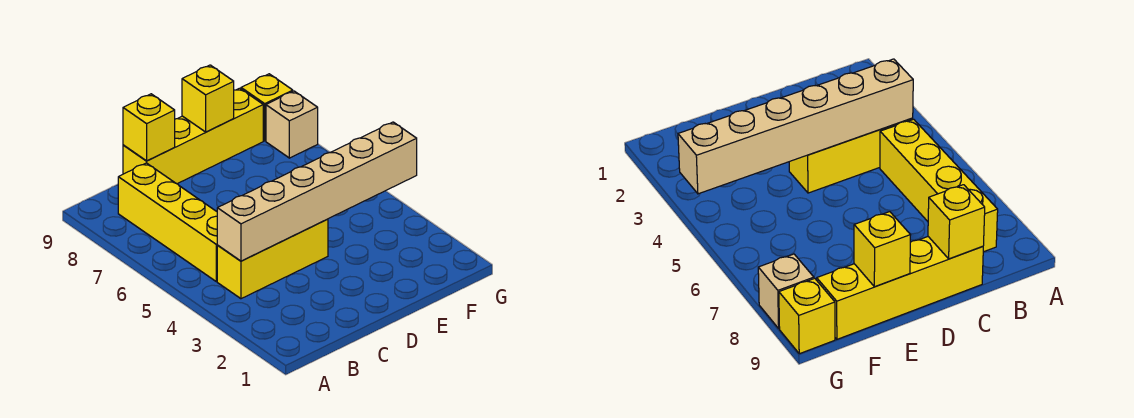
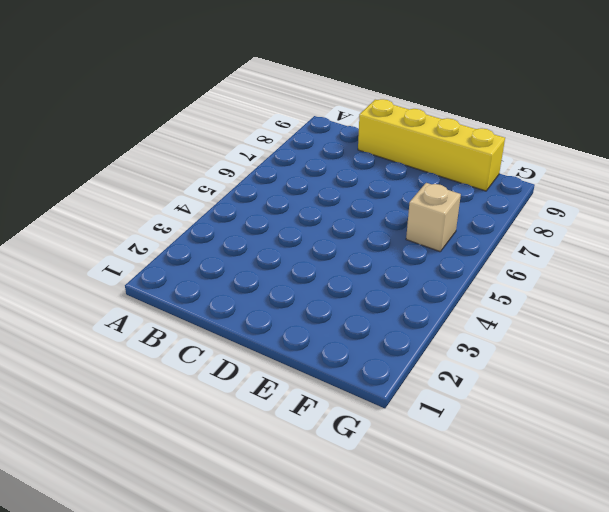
tan brick F6 level 1 -> tan brick G8 level 1
none -> yellow brick B4:D4 level 1
none -> yellow brick B5:B8 level 1

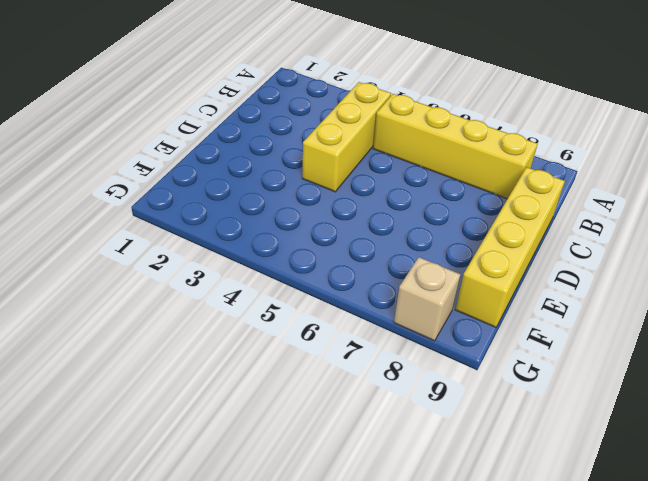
none -> yellow brick G9 level 1
none -> tan brick B4:G4 level 2

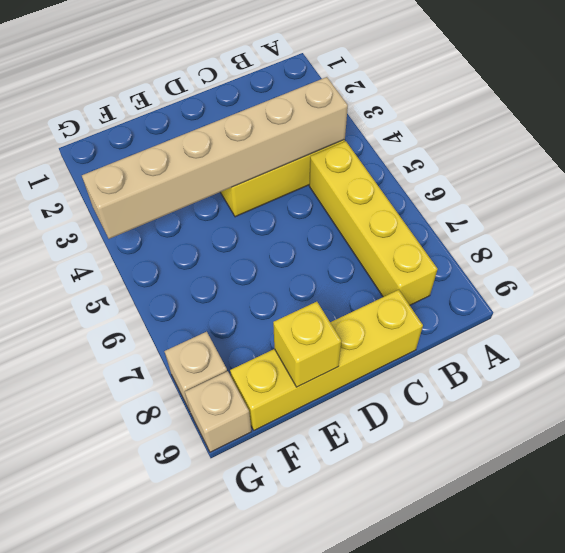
tan brick G9 level 1 -> yellow brick G9 level 1
none -> yellow brick C9 level 2

